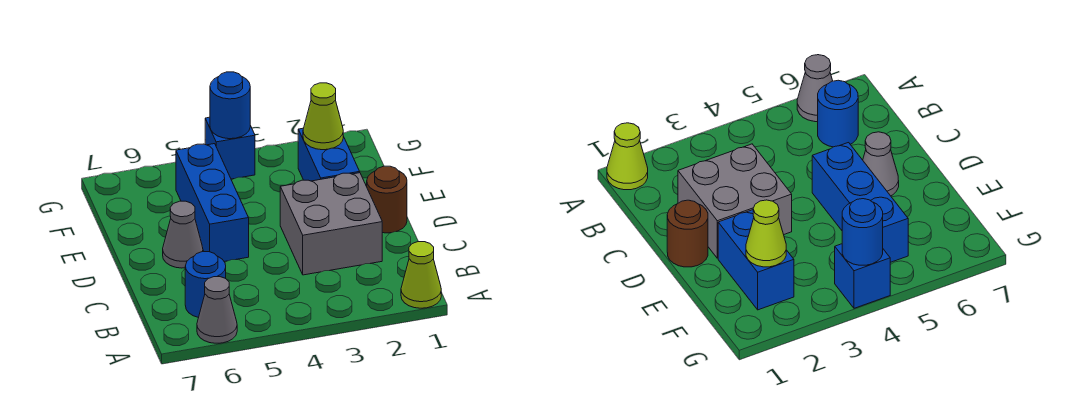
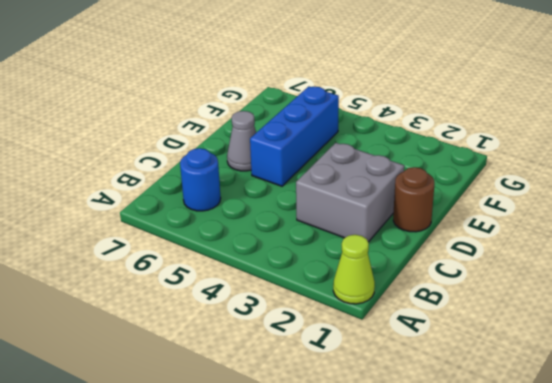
none -> grey cone A6 level 1
none -> blue brick E2:F2 level 1

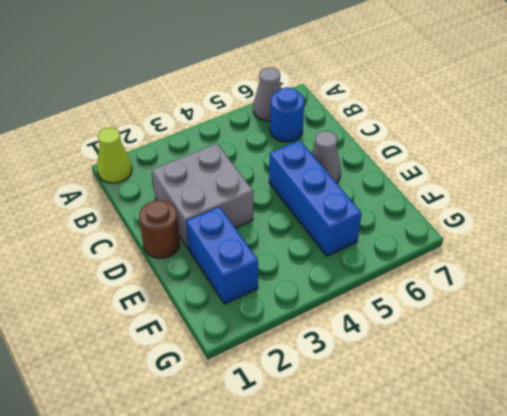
none -> blue brick G4 level 1
none -> lime cone F2 level 2

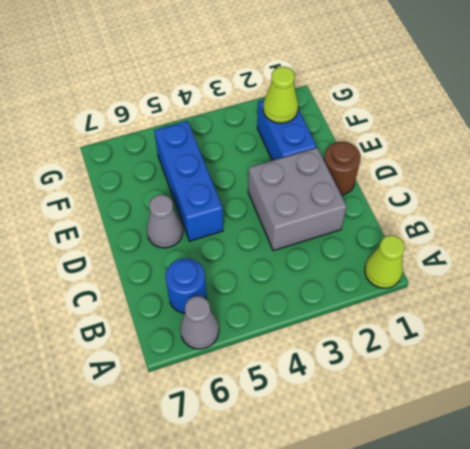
none -> blue brick G4 level 1
none -> blue round brick G4 level 2

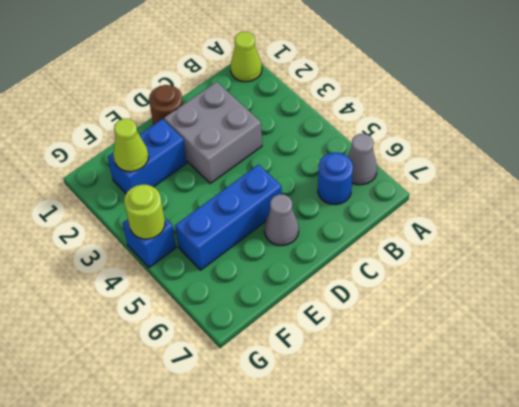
lime round brick G4 level 2 -> blue round brick G4 level 2

